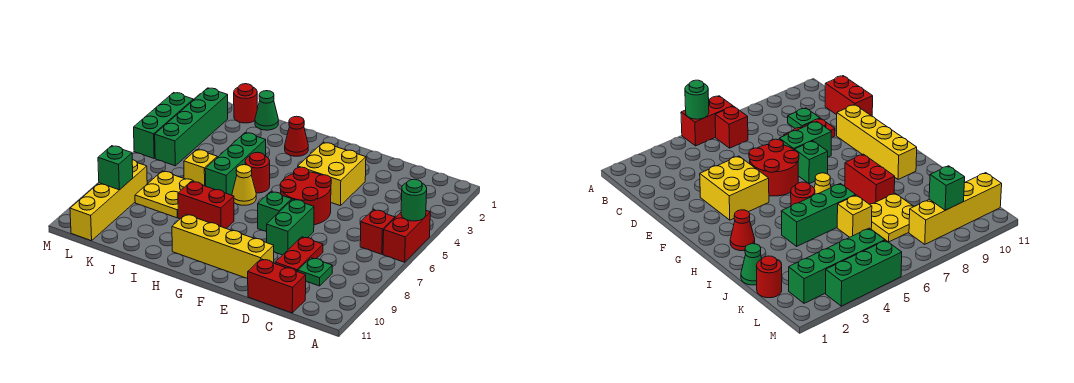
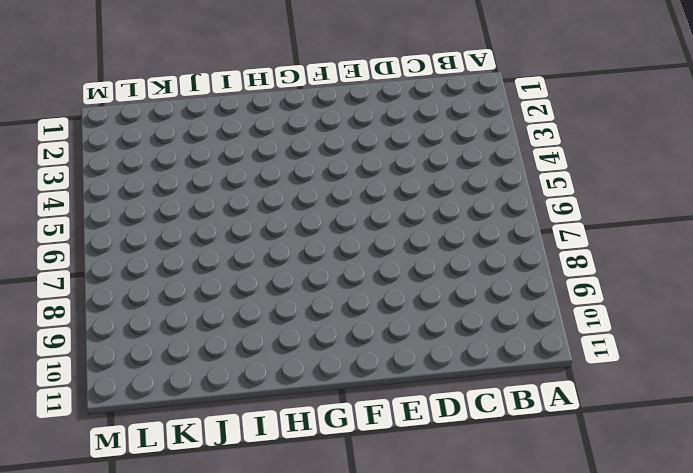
none -> red brick A5:A6 level 1
none -> red brick B6 level 1
none -> green plate C9 level 1

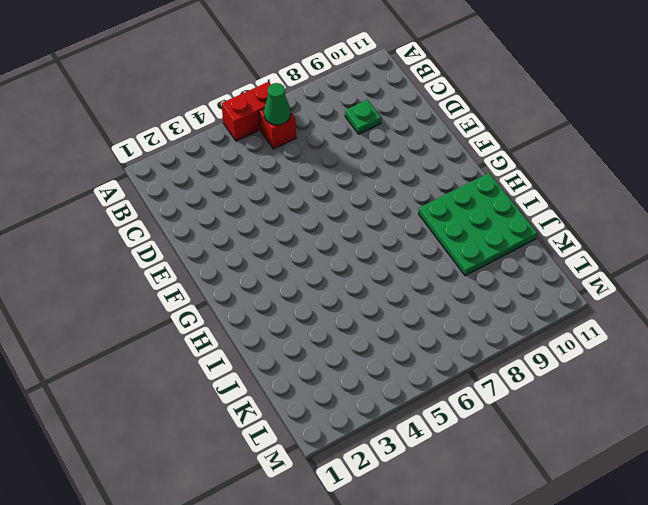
green cone B6 level 2 -> green cone J1 level 1
green plate H9:J11 level 1 -> yellow brick E10:H10 level 1
none -> red brick C11:D11 level 1
none -> red plate D8:D9 level 1
none -> yellow brick E3:F4 level 1

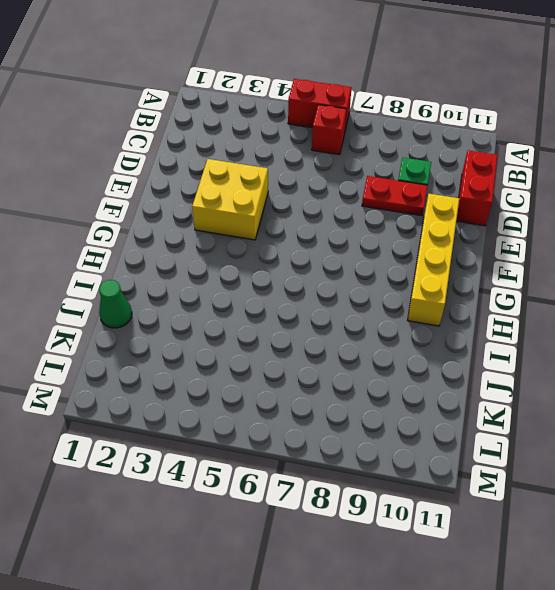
none -> red round brick E5:F6 level 1
none -> green brick E7:E8 level 1
none -> green brick F7 level 1

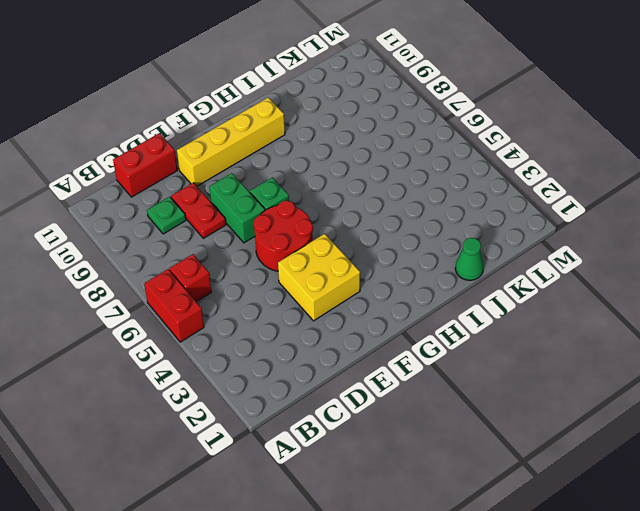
none -> red cone H2 level 1
none -> red round brick H5 level 1
none -> yellow cone H6 level 1

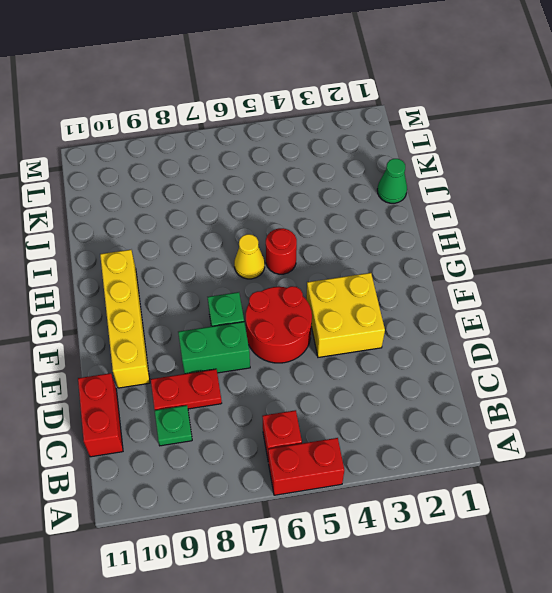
none -> red cone H2 level 1
none -> red brick H8:I8 level 1
none -> green brick I4:I6 level 1

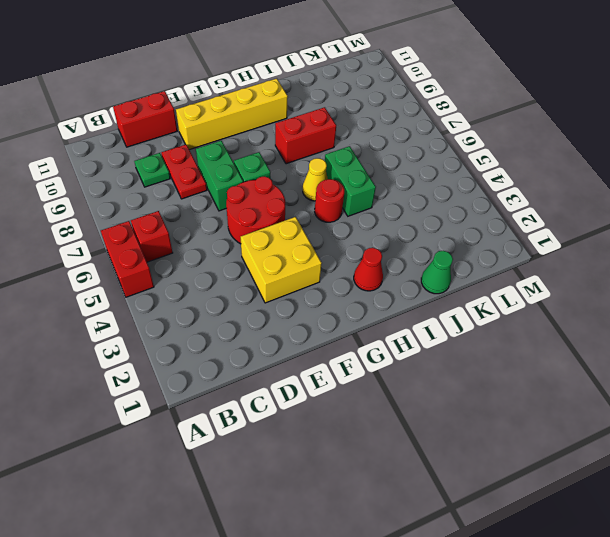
green brick I5:I6 level 1 -> green brick I4:I6 level 1
none -> yellow brick J6 level 1
none -> yellow plate J7:K8 level 1
none -> red round brick K1 level 1

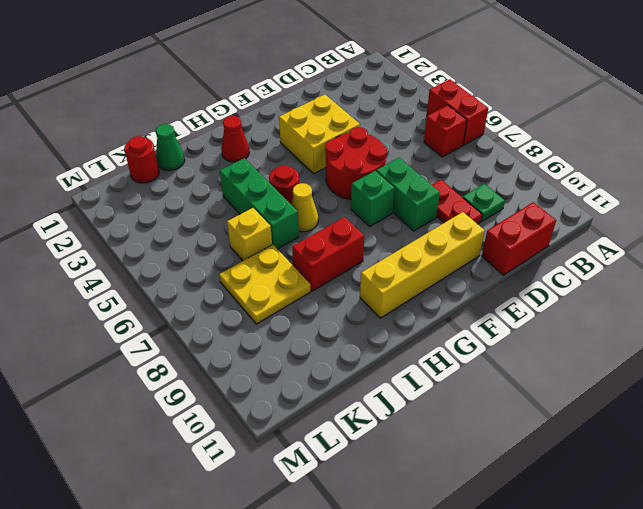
none -> green brick L2:L5 level 1
none -> yellow brick L8:L11 level 1
none -> green brick M3:M5 level 1

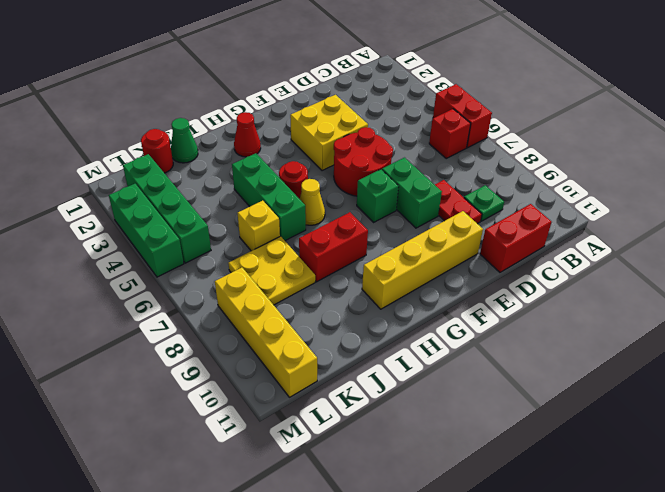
none -> green round brick A5 level 2
none -> green brick L9 level 2

